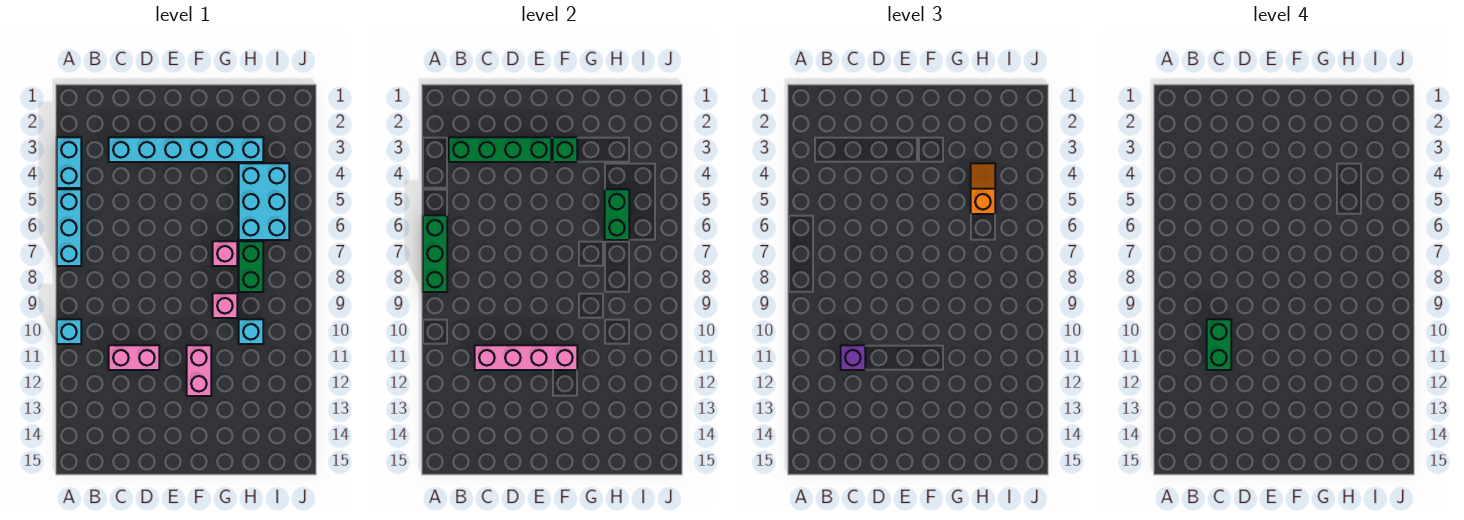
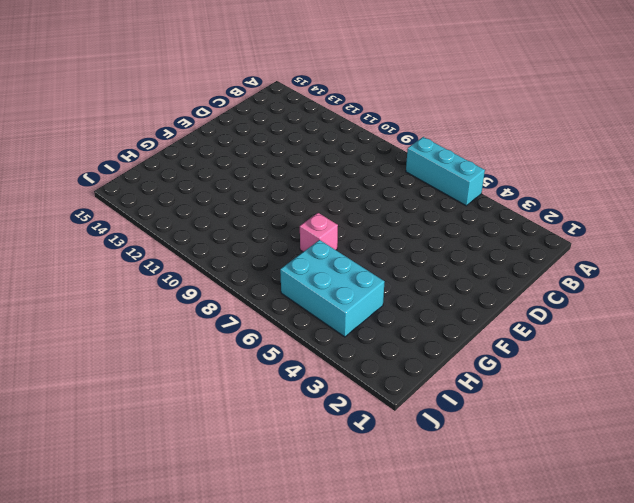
none -> cyan brick A3:A4 level 1
none -> cyan brick A10 level 1
none -> cyan brick C3:H3 level 1

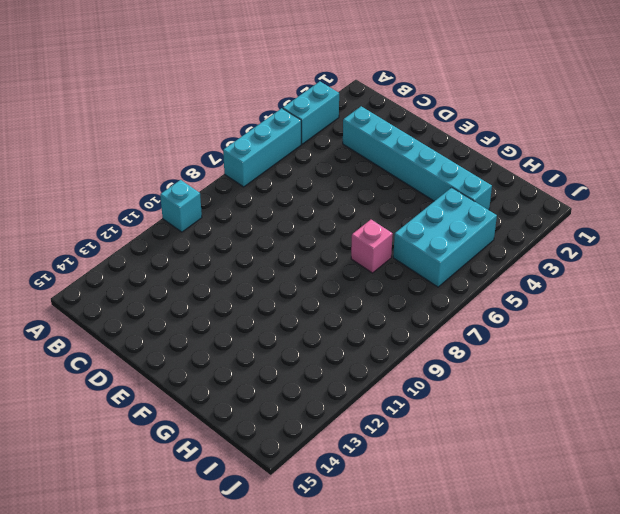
none -> pink brick C11:D11 level 1
none -> pink brick F11:F12 level 1
none -> pink brick G9 level 1

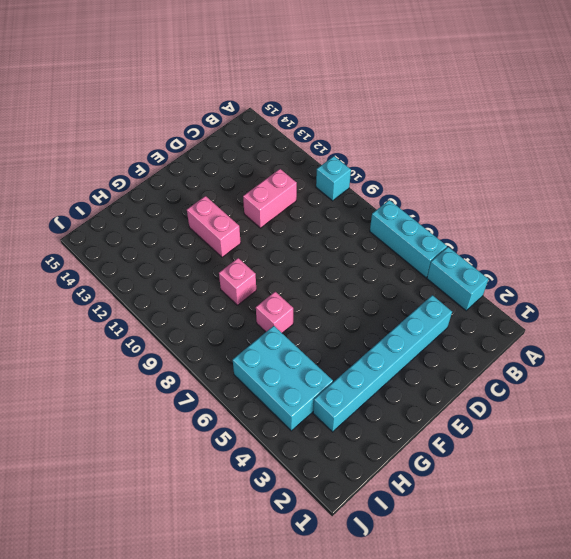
none -> green brick H7:H8 level 1
none -> cyan brick H10 level 1
none -> green brick A6:A8 level 2

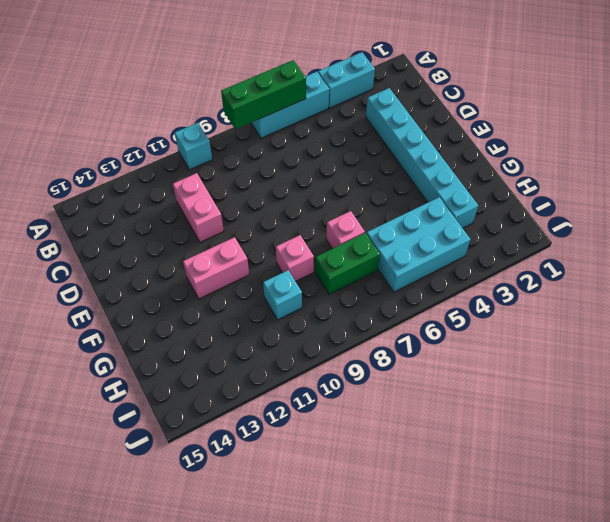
none -> green brick B3:E3 level 2
none -> pink brick C11:F11 level 2
none -> green brick F3 level 2

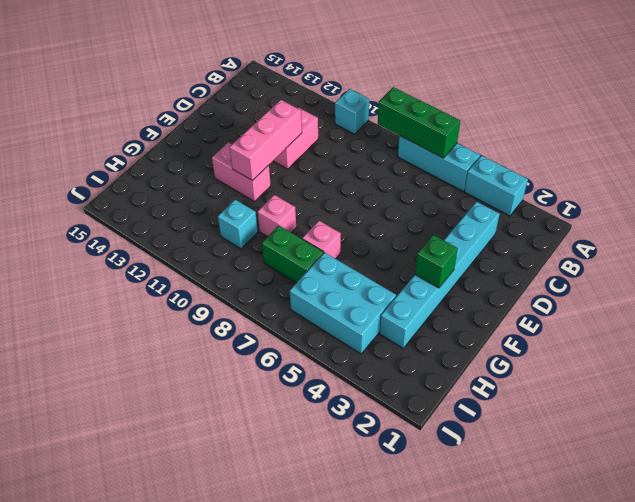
pink brick D11:F11 level 2 -> pink brick C11:F11 level 2
none -> green brick B3:E3 level 2
none -> green brick H5:H6 level 2
none -> purple brick C11 level 3

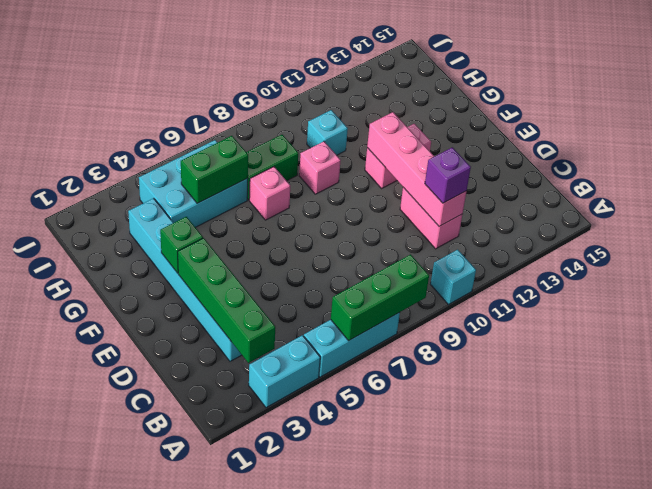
none -> orange slope H4:H5 level 3 top 5
none -> green brick C10:C11 level 4

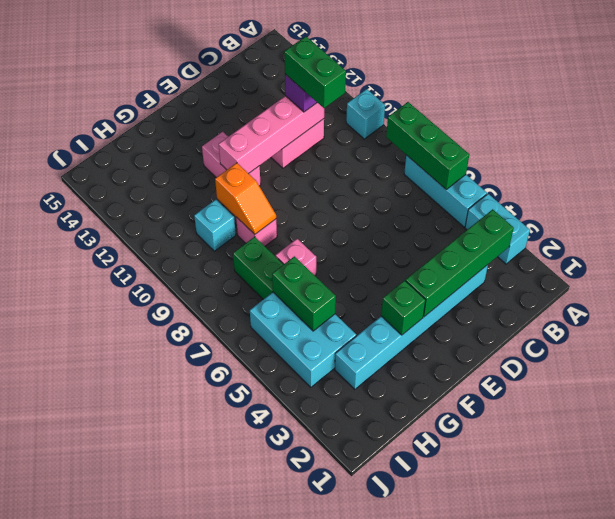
orange slope G9:G10 level 2 top 10 -> orange slope H4:H5 level 3 top 5

